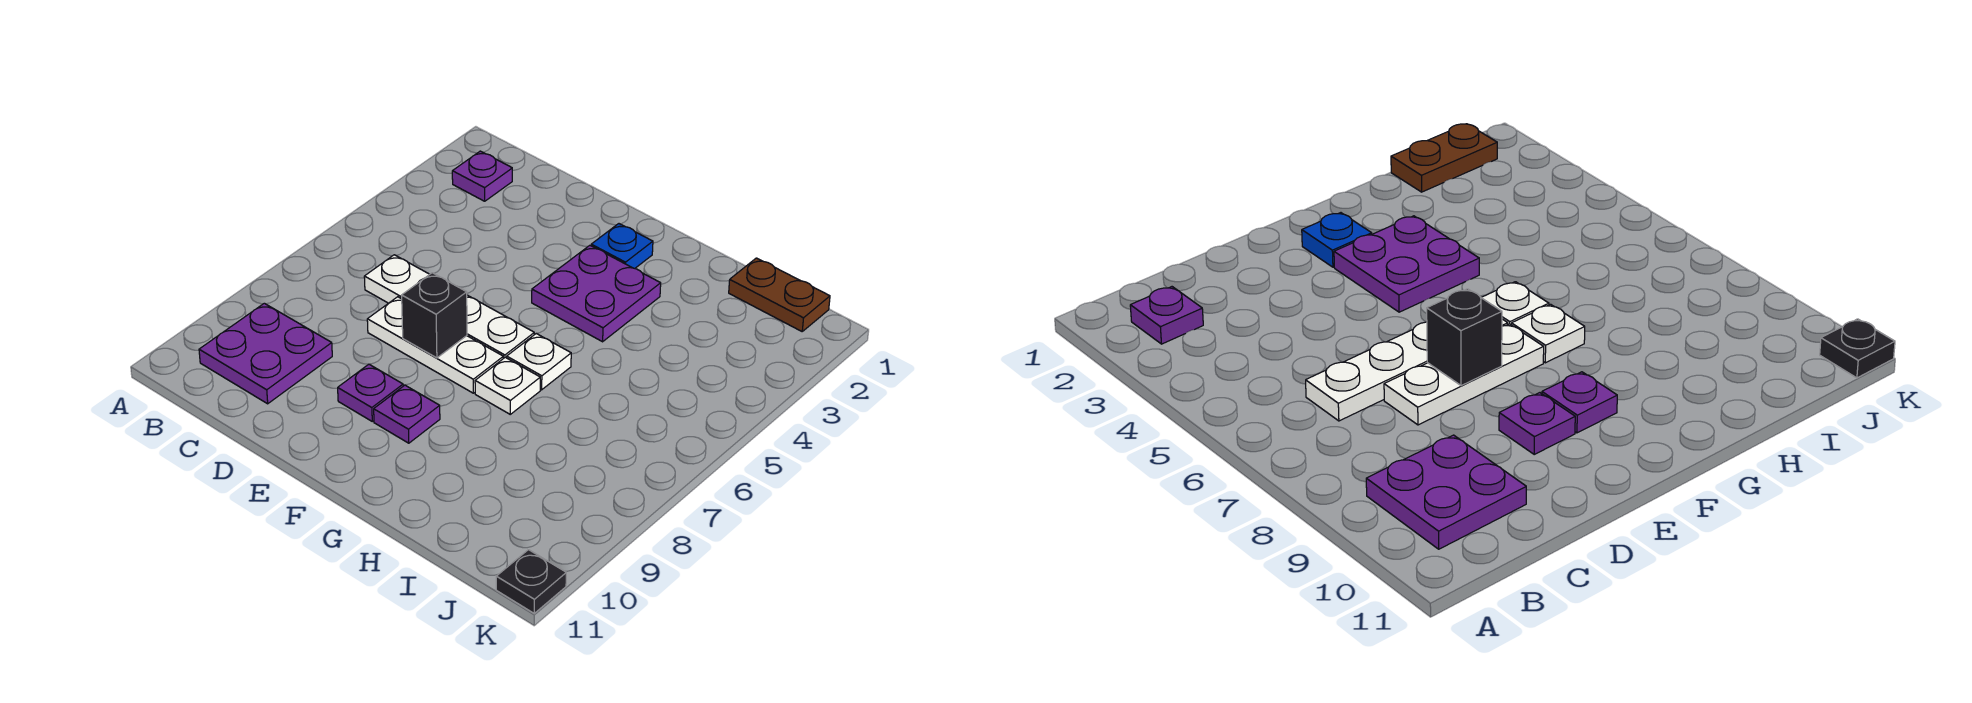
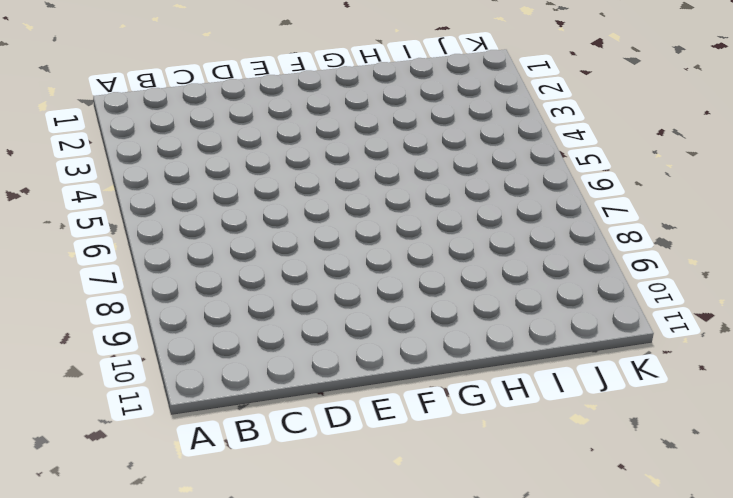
none -> purple plate B2 level 1
none -> purple plate B9:C10 level 1
none -> white plate C6:F6 level 1

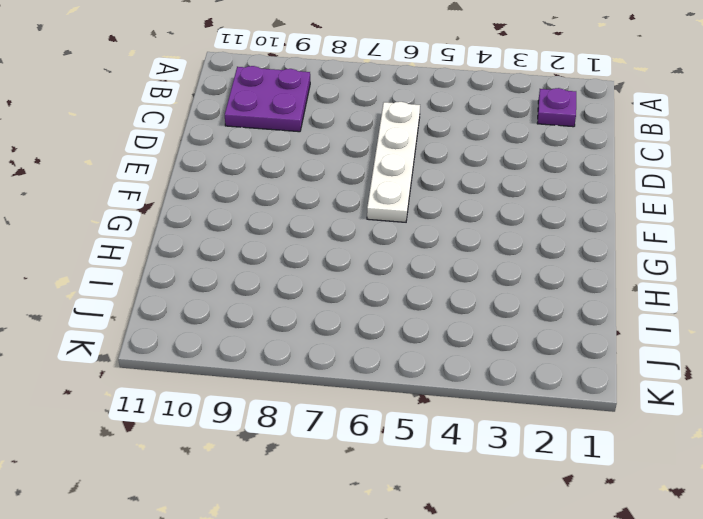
none -> white plate D7:F7 level 1
none -> purple plate E9 level 1
none -> blue plate F2 level 1

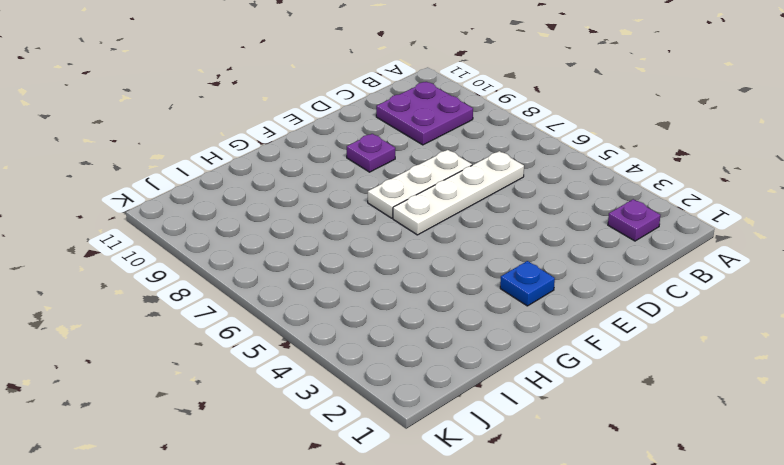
none -> purple plate F3:G4 level 1
none -> purple plate F9 level 1
none -> white plate G6 level 1

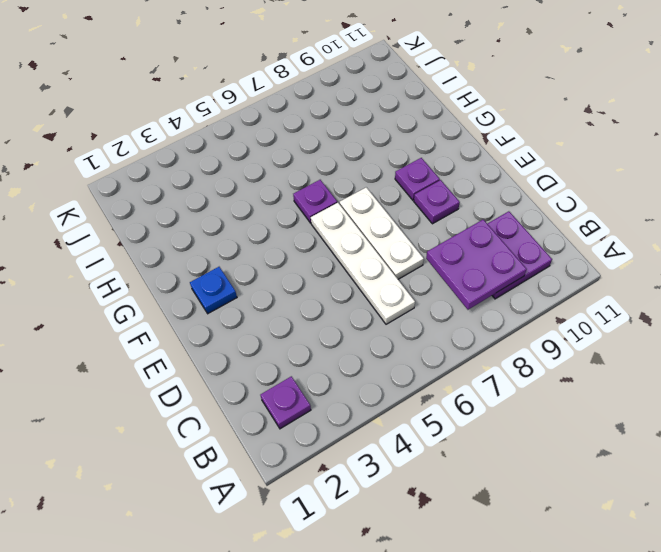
purple plate B8:C9 level 2 -> purple plate F3:G4 level 1
purple plate G6 level 1 -> white plate G6 level 1
none -> white plate G7 level 1
none -> brown plate I1:J1 level 1
none -> black plate K11 level 1

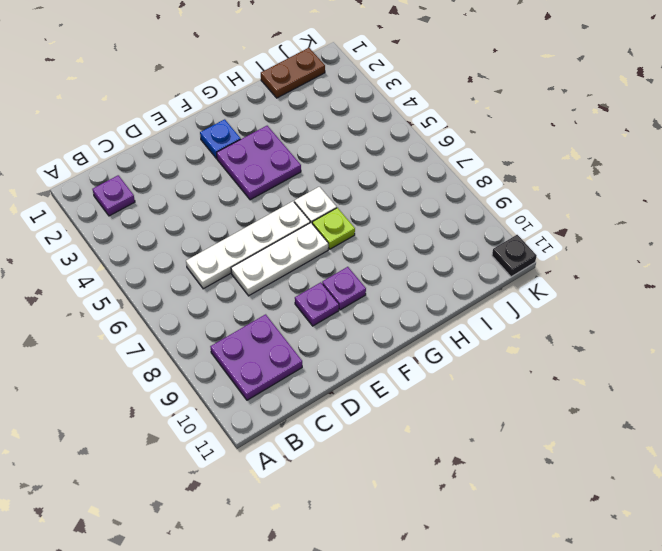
lime plate G7 level 1 -> white plate G7 level 1
none -> black brick E7 level 2

